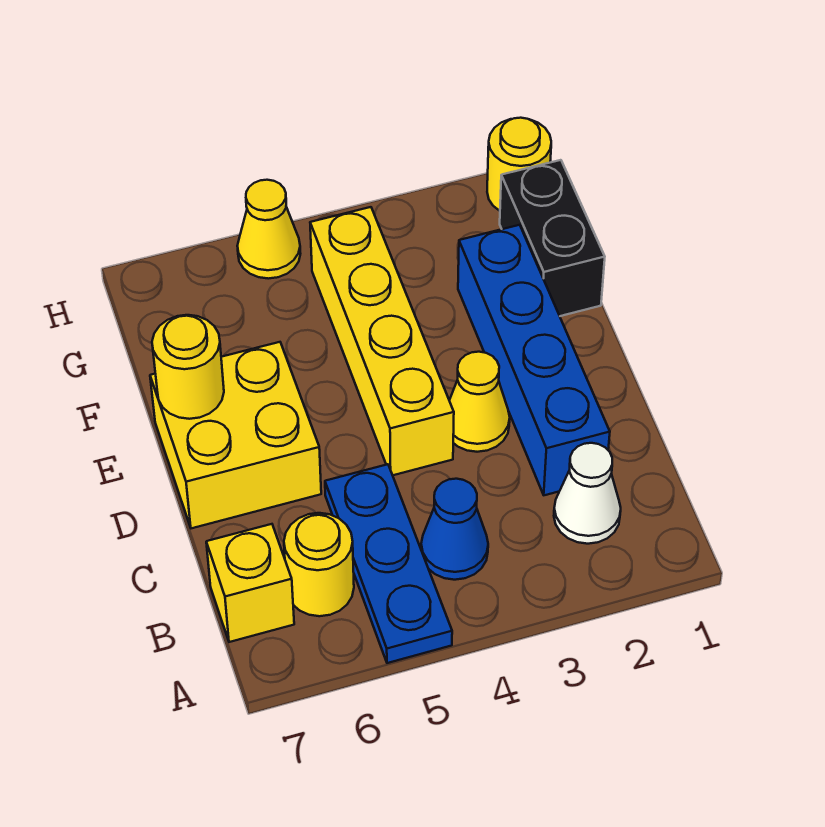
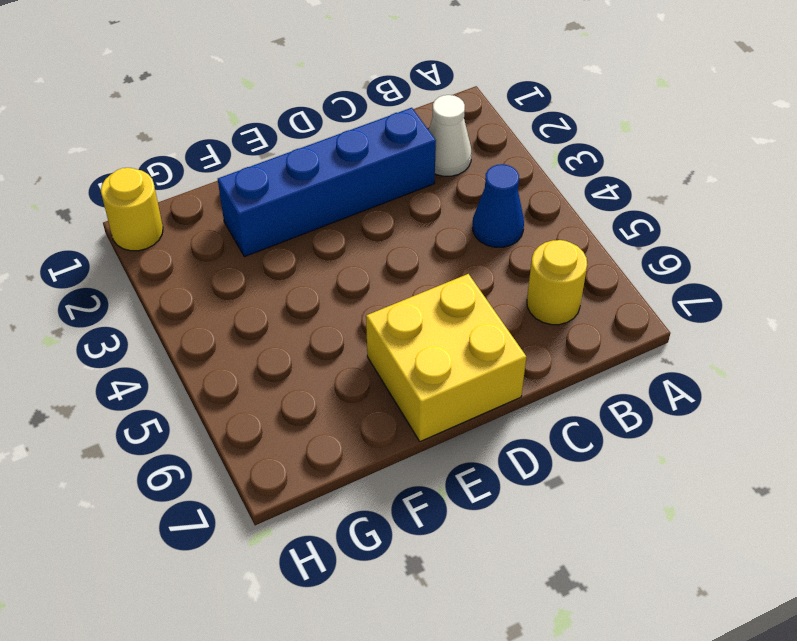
none -> blue plate A5:C5 level 1
none -> yellow brick B7 level 1
none -> yellow cone D3 level 1

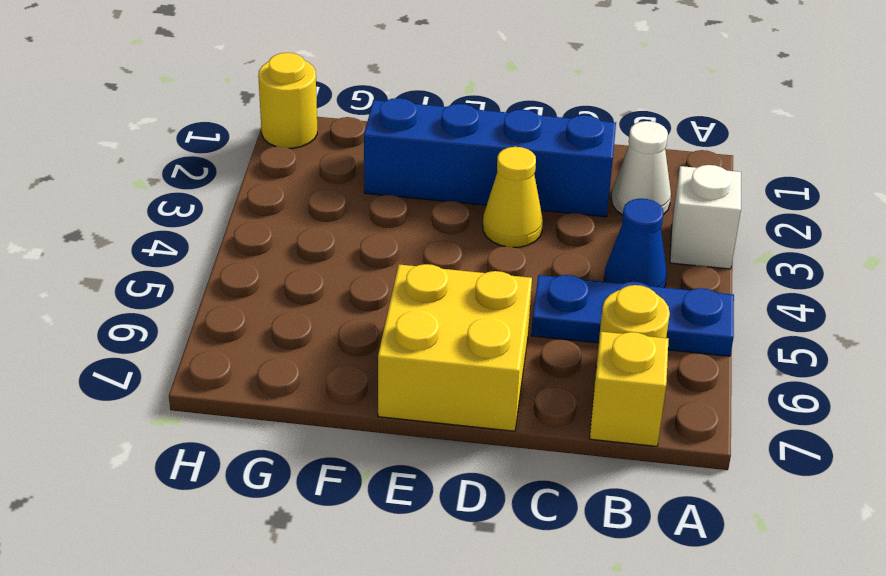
white brick A3 level 1 -> none
none -> yellow brick D4:G4 level 1
none -> black brick F1:G1 level 1
none -> yellow cone H5 level 1

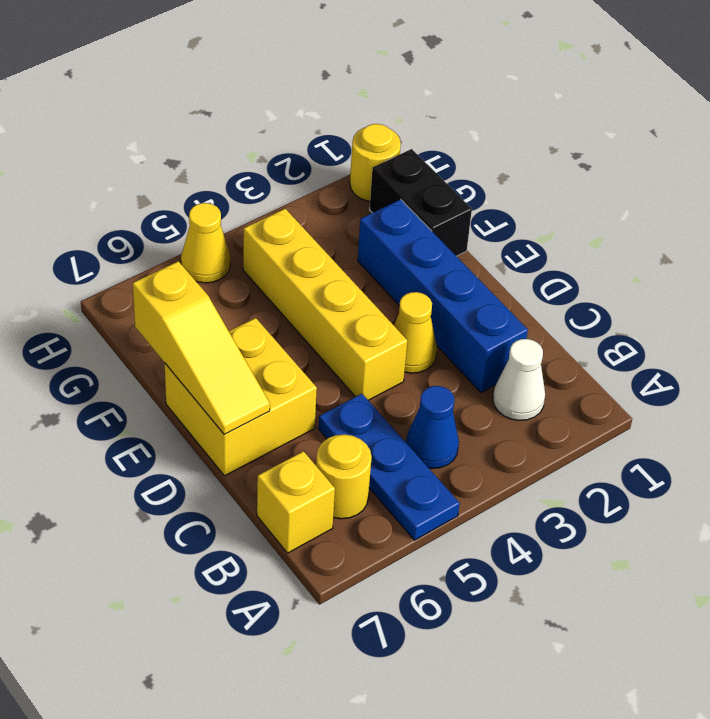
yellow slope D7:F7 level 2 top F -> yellow round brick E7 level 2

